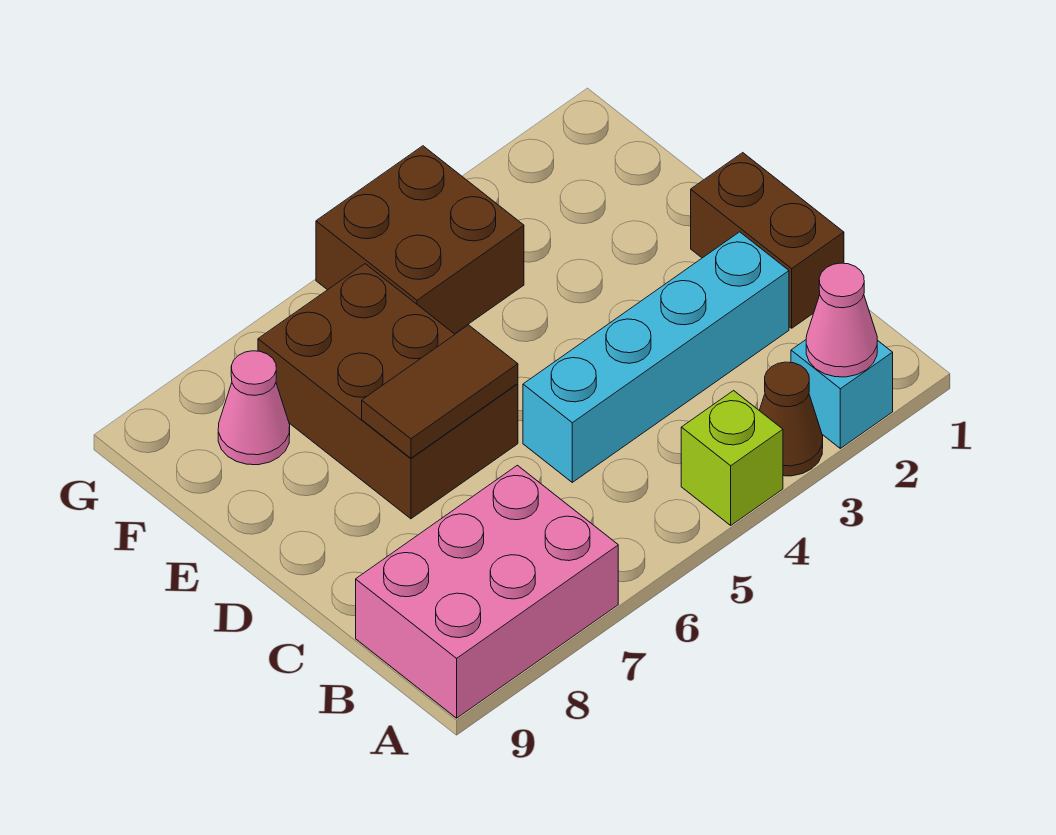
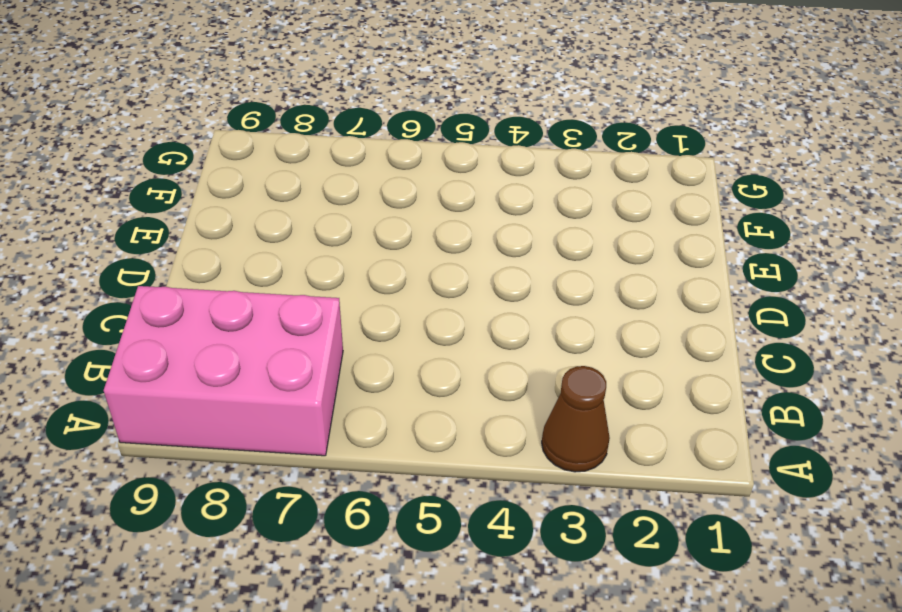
none -> cyan brick A2 level 1
none -> lime brick A4 level 1

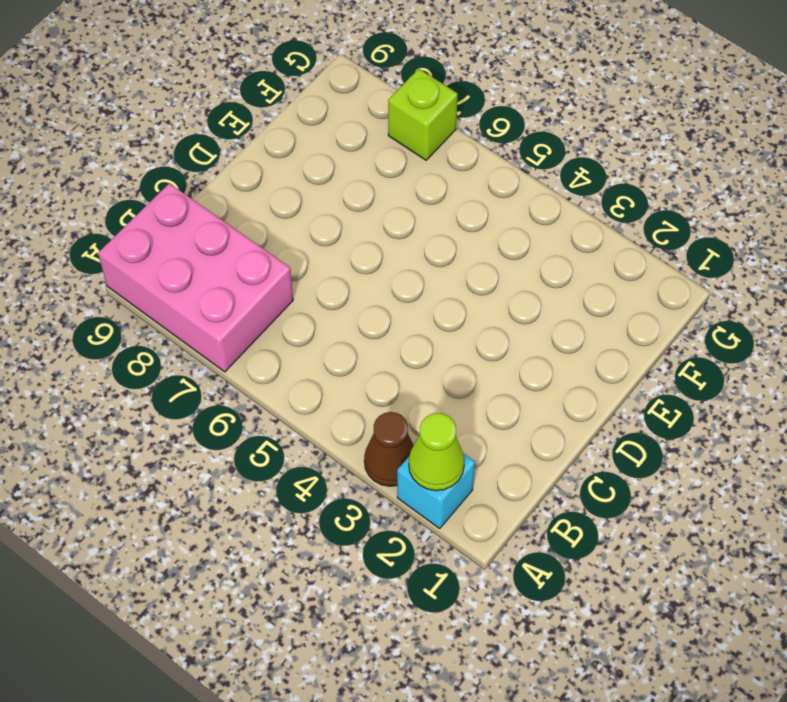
lime cone A2 level 2 -> pink cone A2 level 2
lime brick G7 level 1 -> lime brick A4 level 1
none -> brown brick C1:D1 level 1
none -> cyan brick C2:C5 level 1

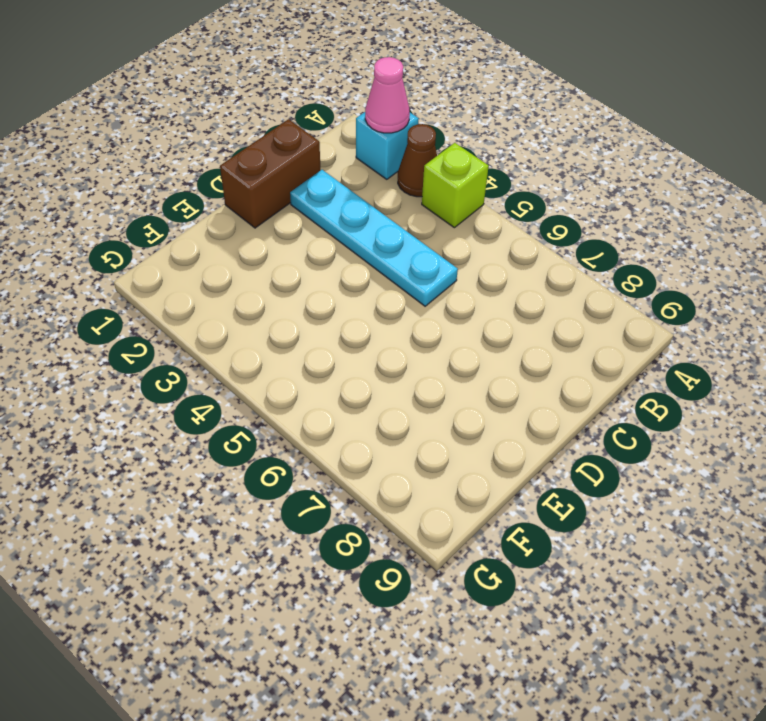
cyan plate C2:C5 level 1 -> cyan brick C2:C5 level 1
none -> pink brick A7:B9 level 1
none -> brown brick D6:F7 level 1

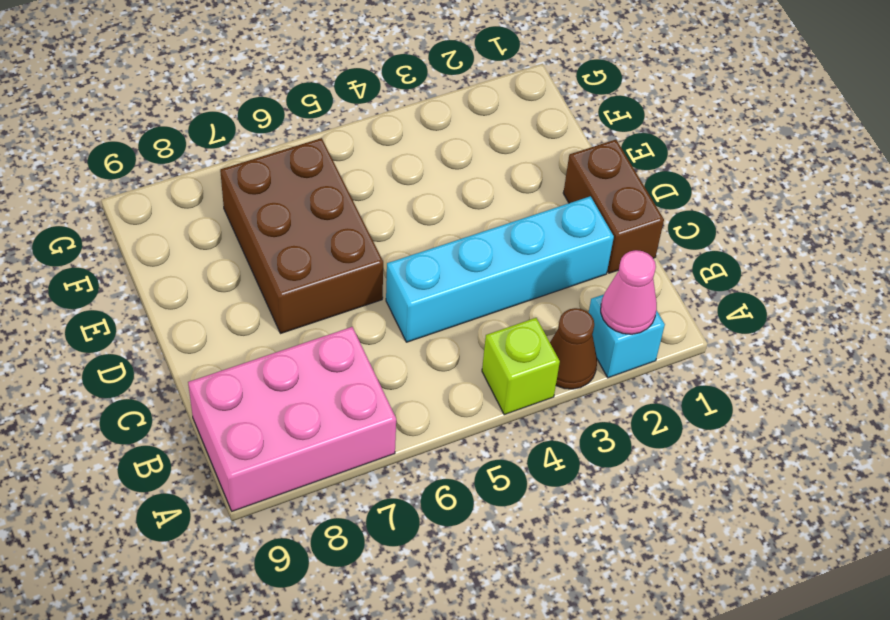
none -> brown brick F4:G5 level 1
none -> pink cone F8 level 1

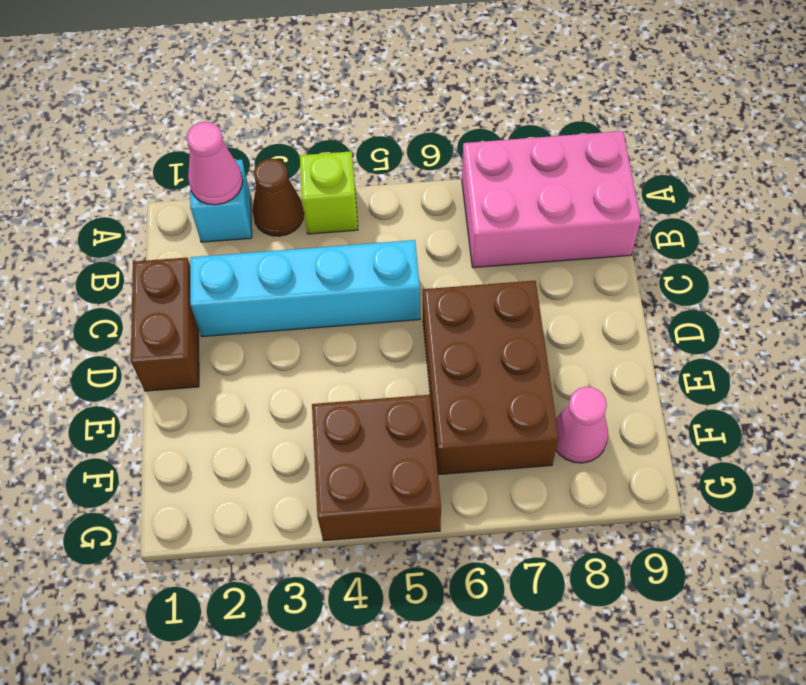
none -> brown tile D6:D7 level 2

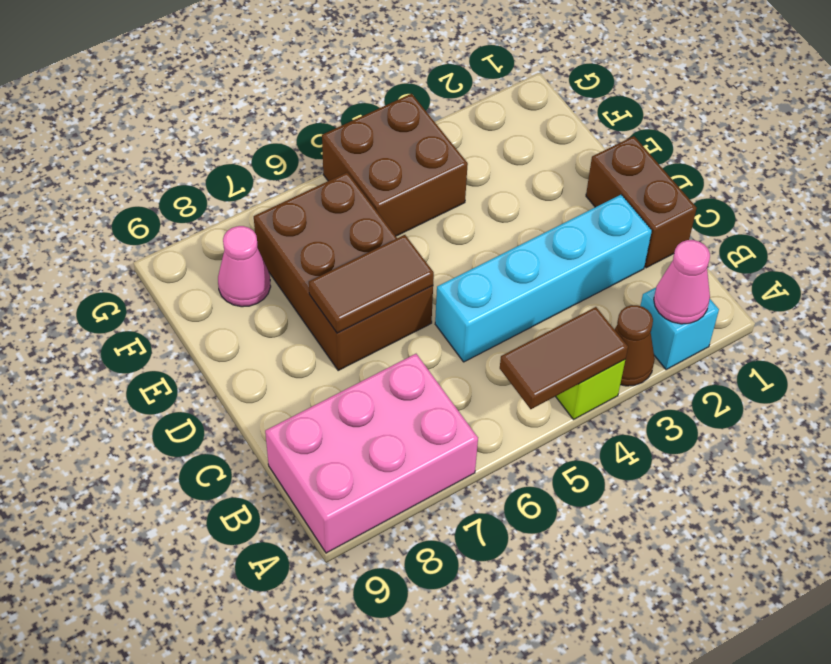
brown tile A4:A5 level 2 -> none

